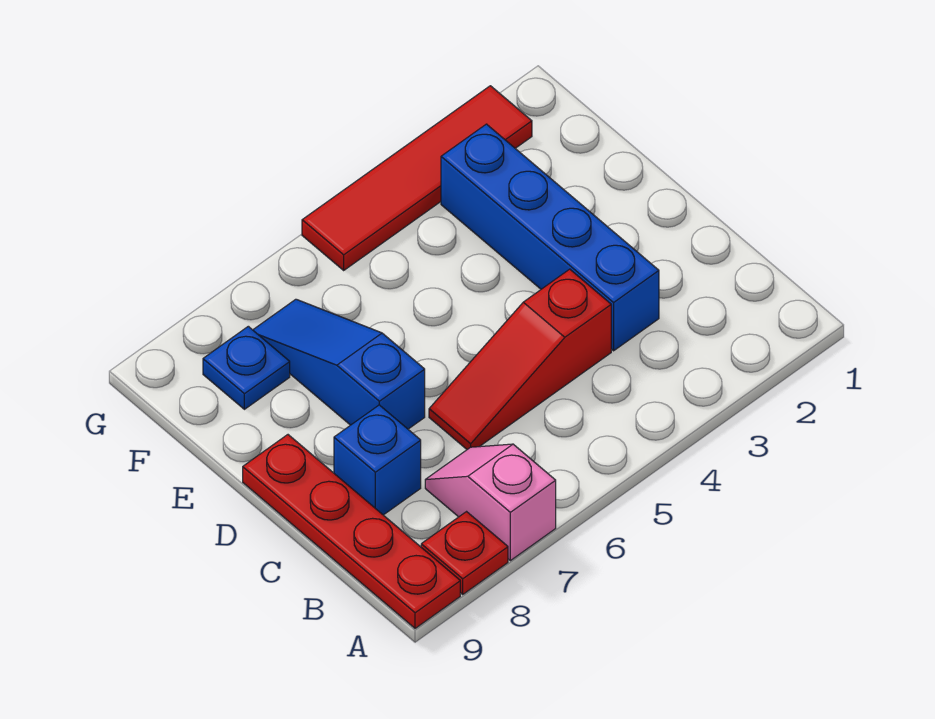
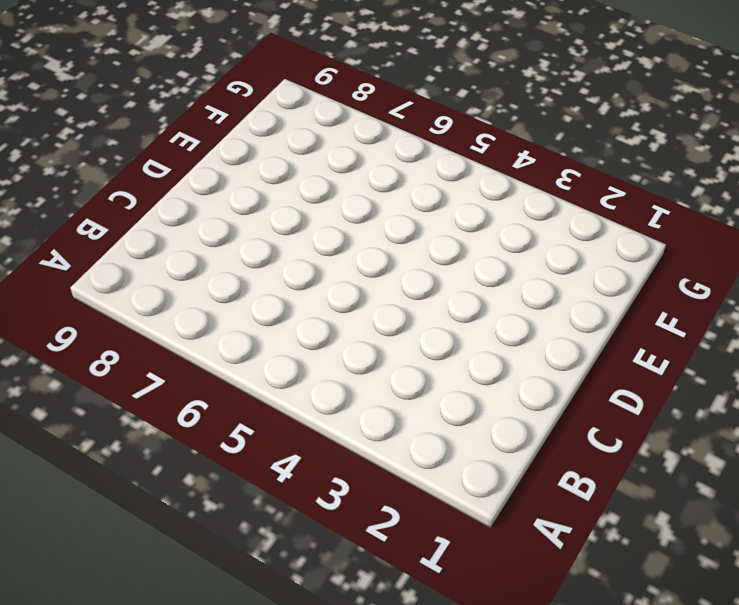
none -> pink slope A7:B7 level 1 top A
none -> red plate A8 level 1

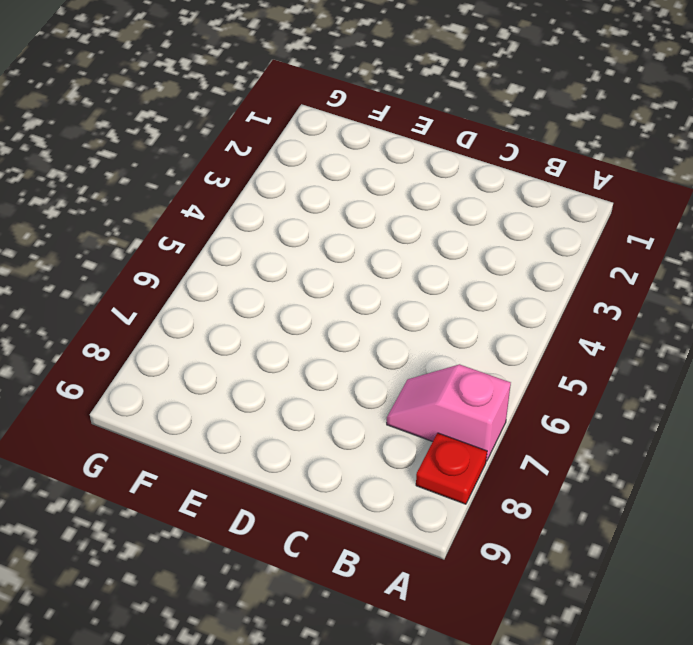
none -> red plate A9:D9 level 1
none -> blue brick C3:F3 level 1

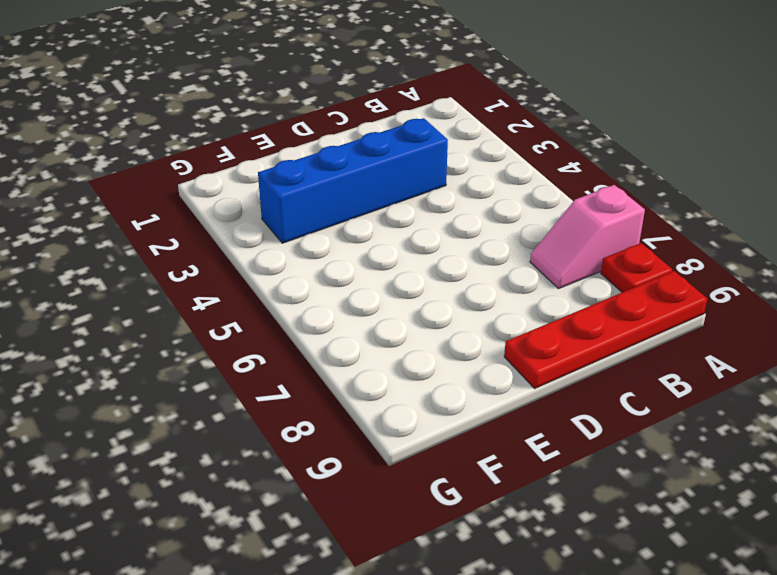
none -> red slope C4:C6 level 1 top 4
none -> blue brick C8 level 1

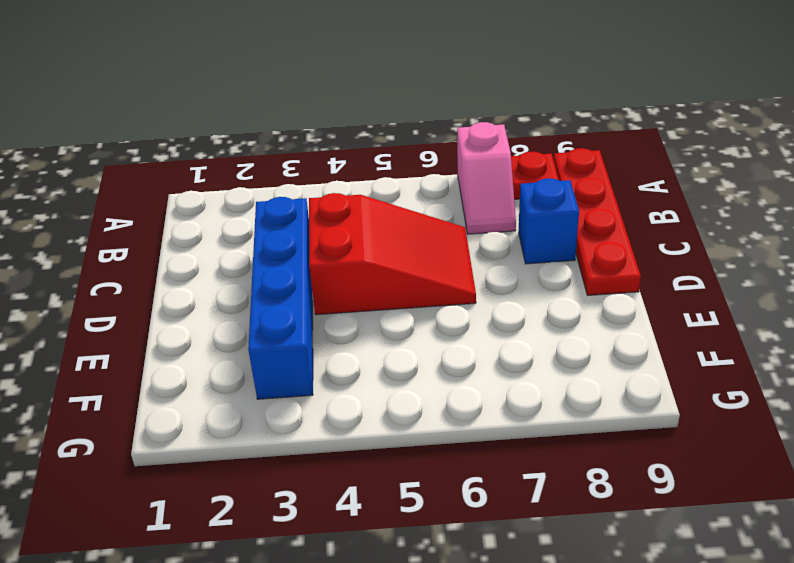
red slope C4:D6 level 1 top 4 -> red slope C4:C6 level 1 top 4
none -> blue slope D7:F7 level 1 top D
none -> blue plate F8 level 1

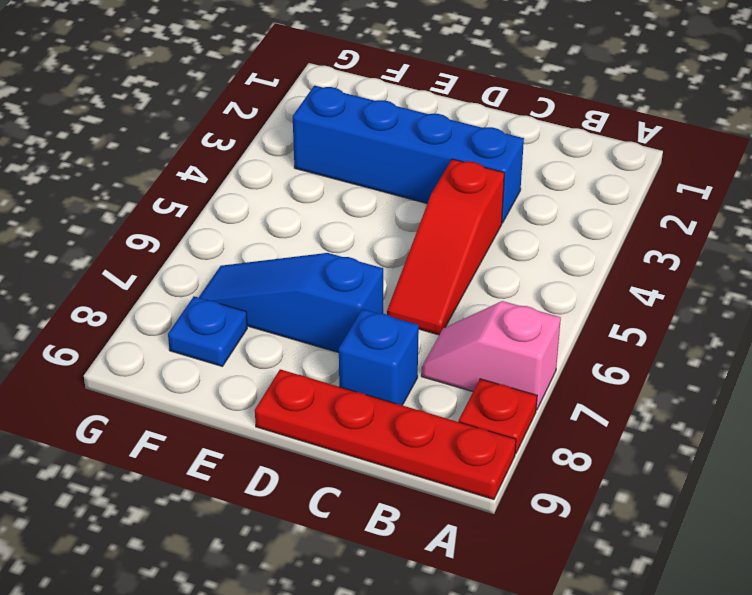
none -> red tile G2:G5 level 1

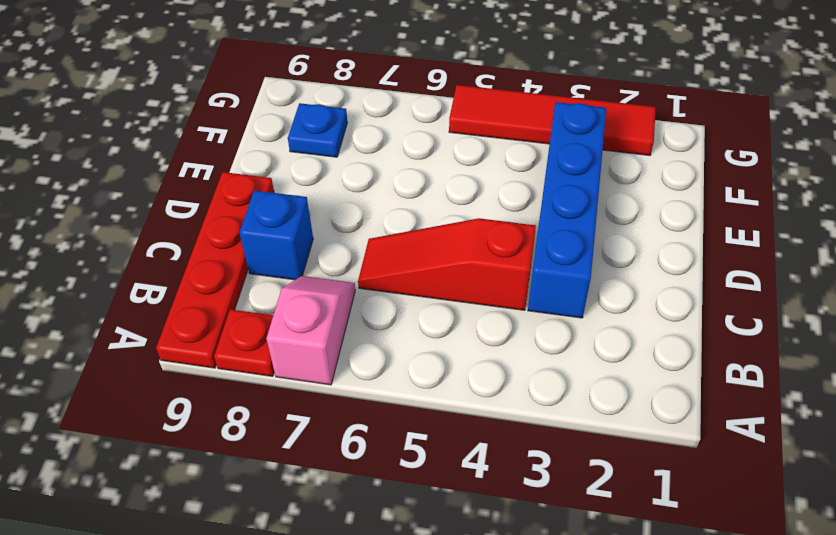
none -> blue slope D7:F7 level 1 top D

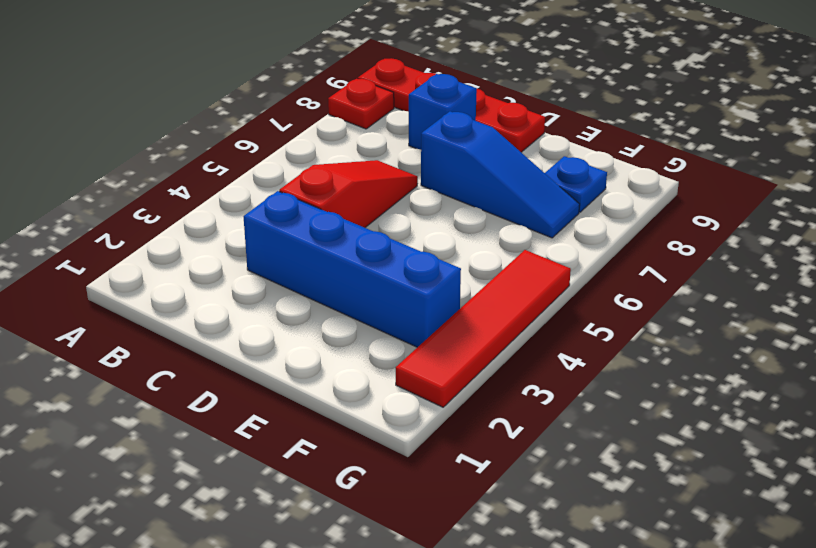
none -> pink slope A7:B7 level 1 top A

